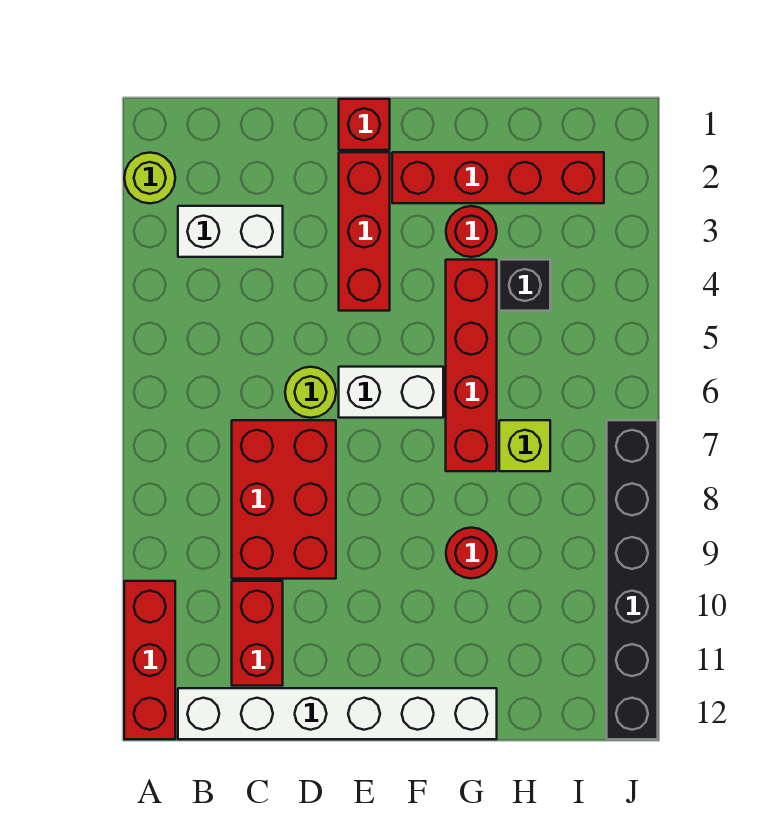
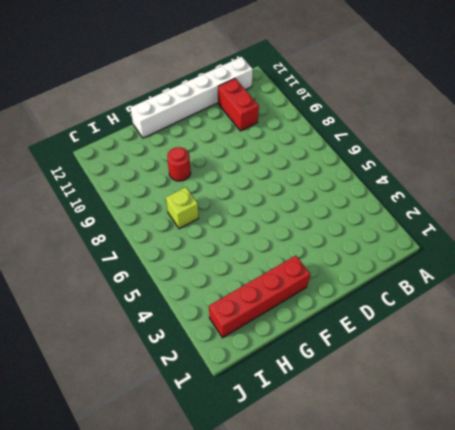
none -> lime round brick A2 level 1
none -> red brick A10:A12 level 1
none -> white brick B3:C3 level 1

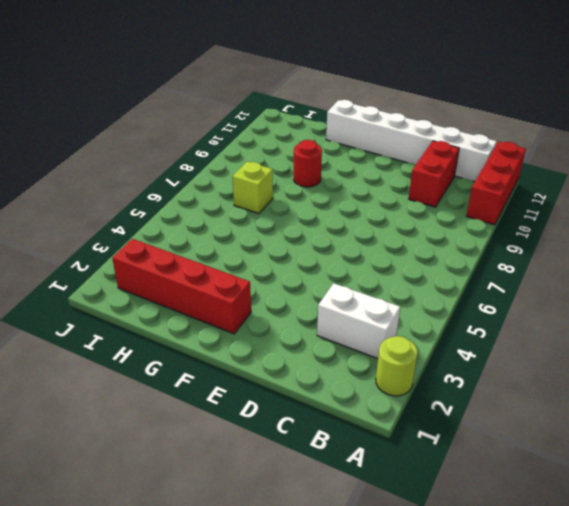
none -> red brick C7:D9 level 1
none -> lime round brick D6 level 1
none -> red brick E1 level 1

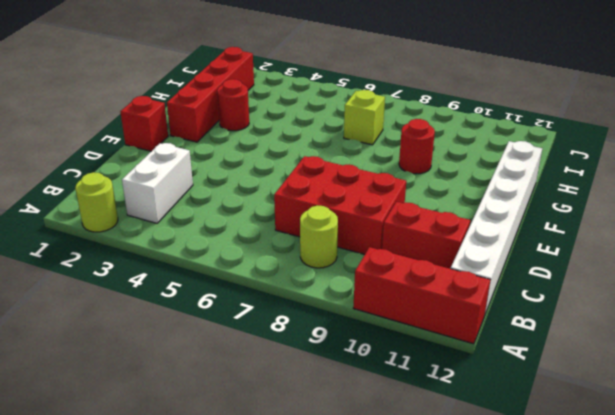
lime round brick B8 level 1 -> lime round brick D6 level 1
none -> red brick E2:E4 level 1
none -> white brick E6:F6 level 1
none -> red brick G4:G7 level 1

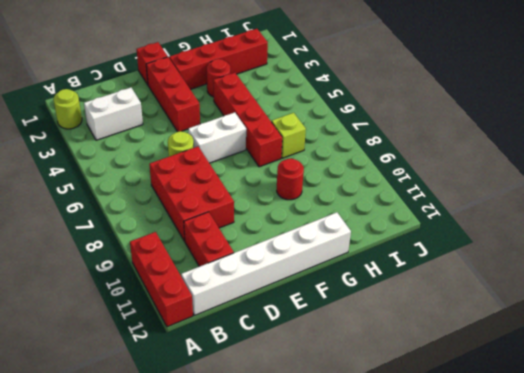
none -> black brick H4 level 1
none -> black brick J7:J12 level 1

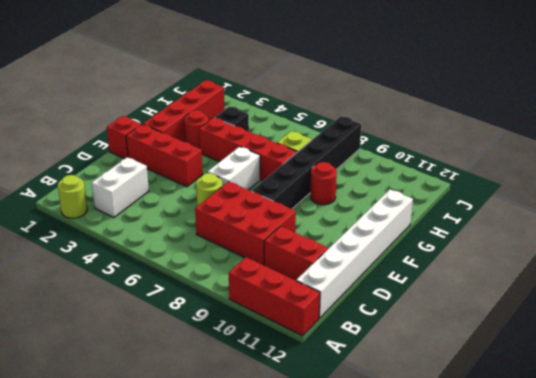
black brick E8:J8 level 1 -> black brick J7:J12 level 1

